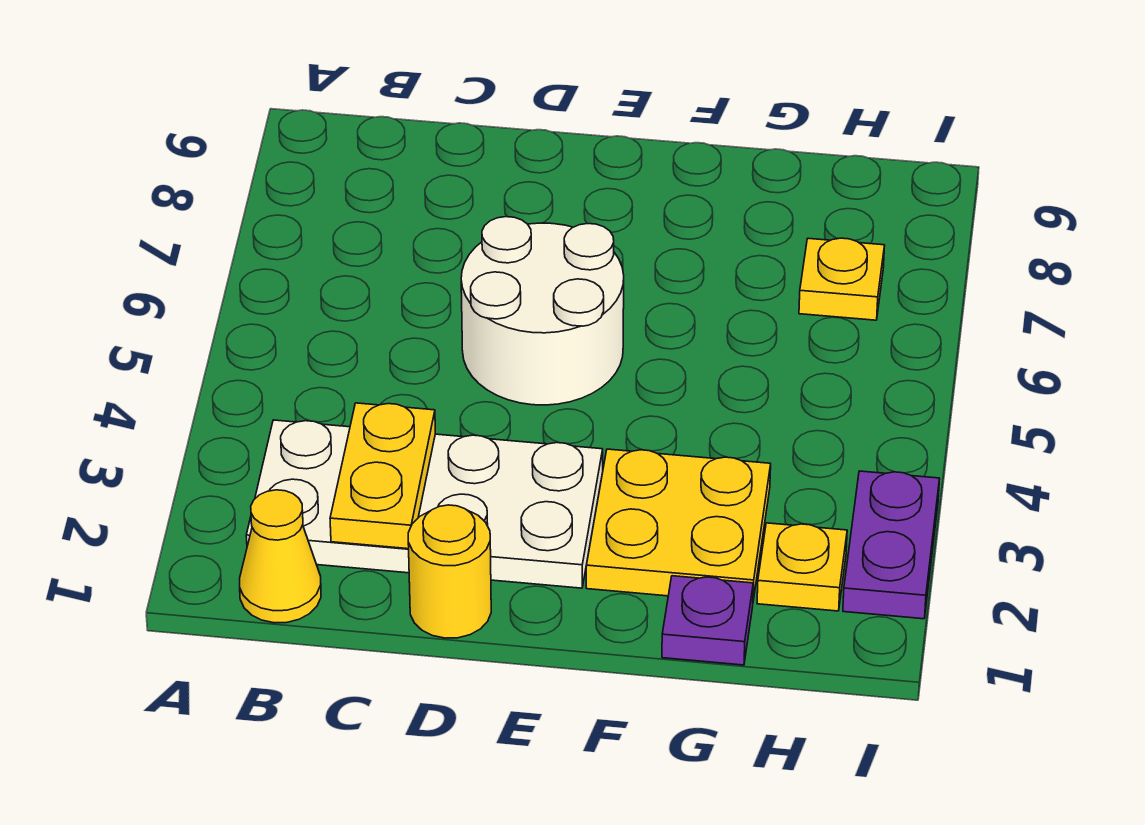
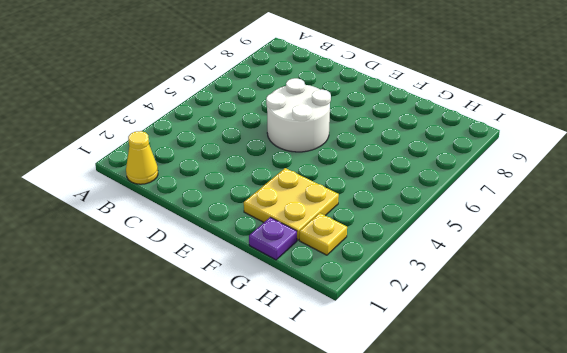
none -> white plate B2:E3 level 1
none -> yellow round brick D1 level 1

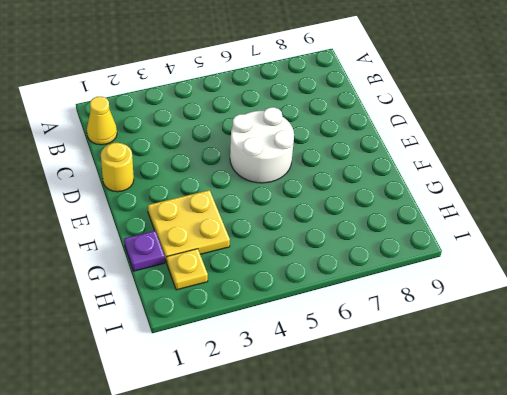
none -> white plate B2:E3 level 1
none -> yellow plate H7 level 1

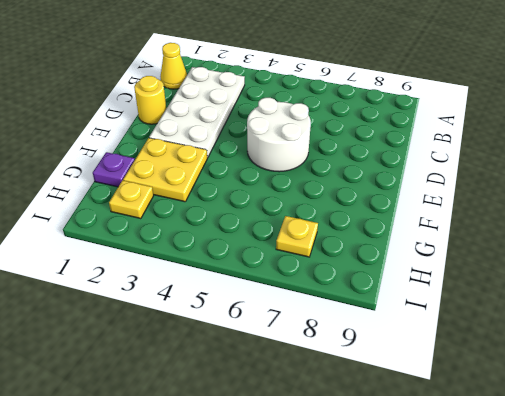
none -> purple plate I2:I3 level 1
none -> yellow plate C2:C3 level 2

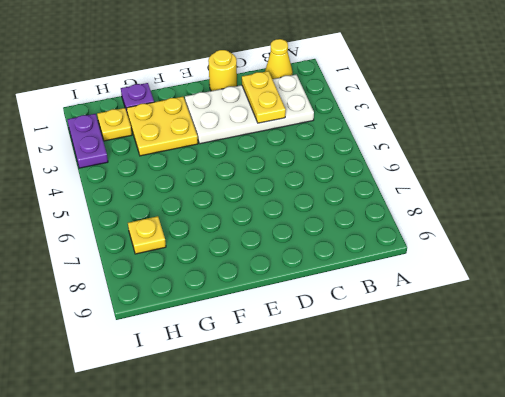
none -> white round brick D5:E6 level 1

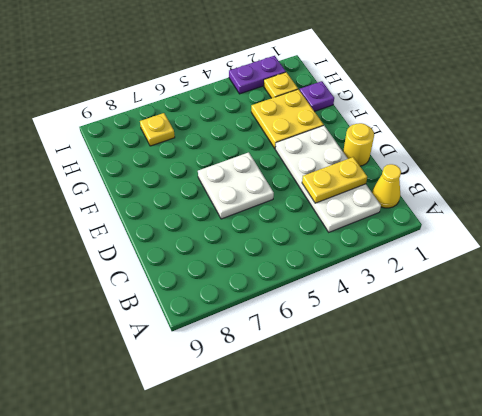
white plate D5:E6 level 1 -> white round brick D5:E6 level 1

